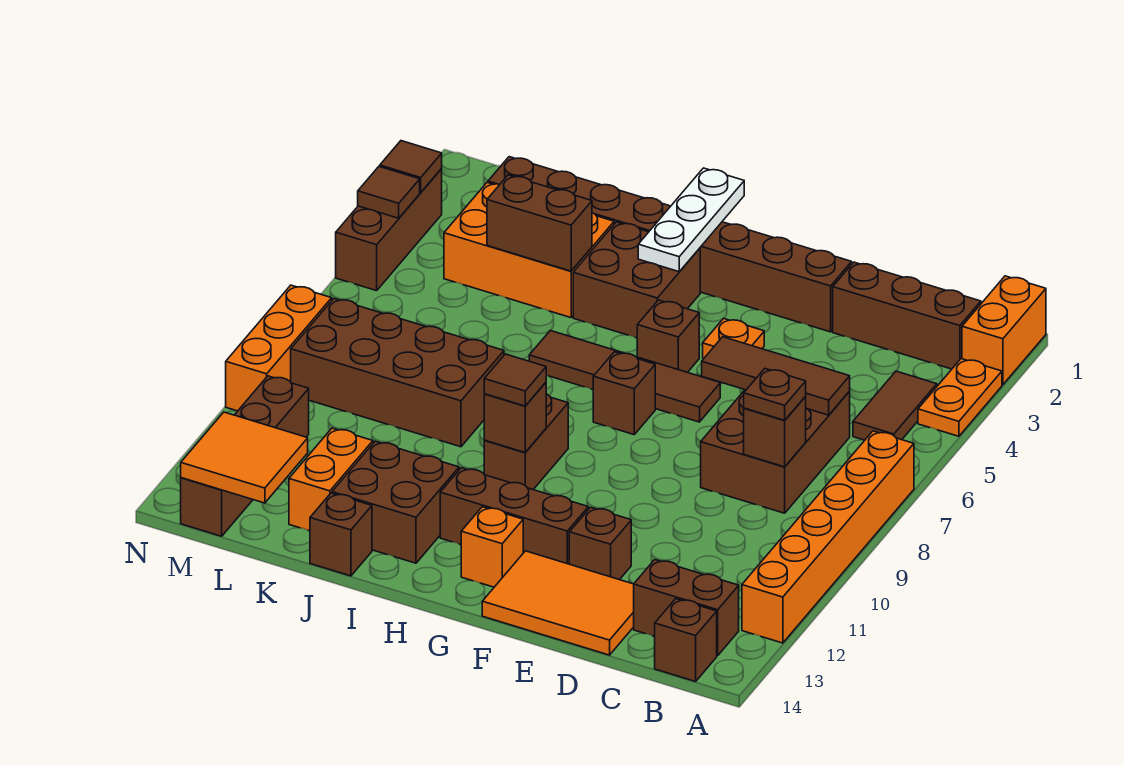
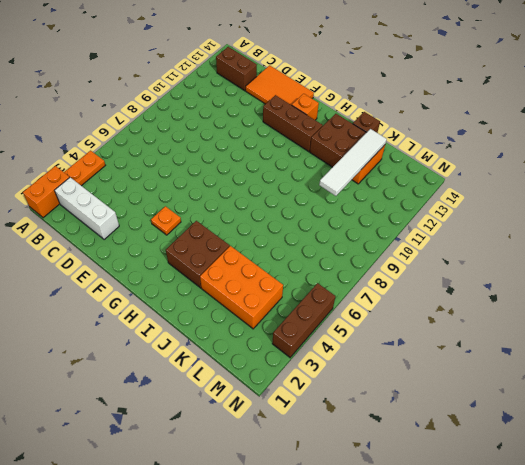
white brick B2:D2 level 1 -> brown brick B2:D2 level 1
white tile K10:K13 level 2 -> none
none -> orange brick A7:A12 level 1
none -> brown tile B4:B5 level 1
none -> brown brick B14 level 1
none -> brown brick C6:D8 level 1

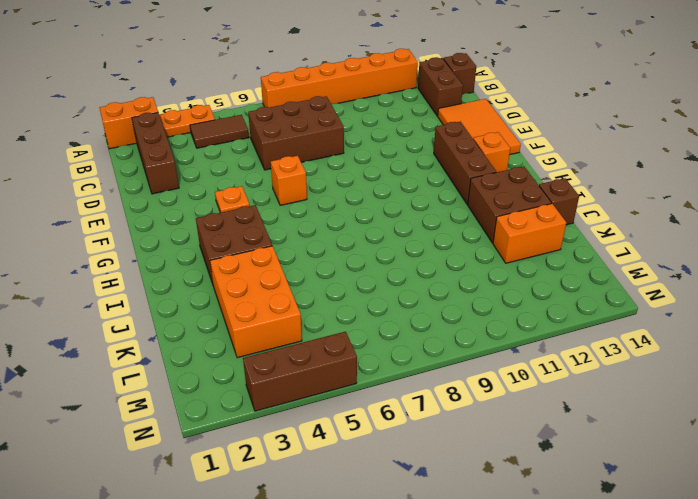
orange brick F6 level 1 -> brown tile F6:I6 level 1
none -> brown brick E2:L2 level 1
none -> brown brick E12 level 1
none -> brown brick G5 level 1
none -> brown brick G7 level 1

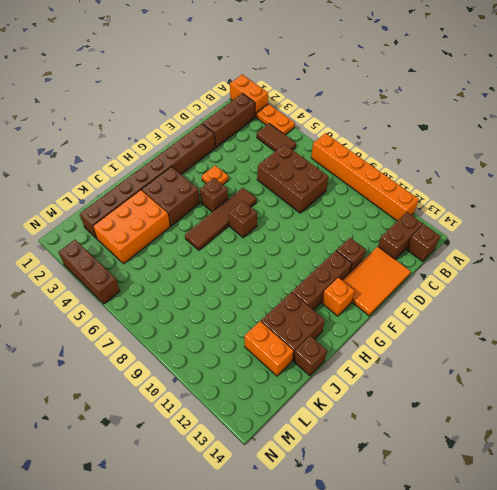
none -> brown brick H9:H10 level 1
none -> brown brick J8:M9 level 1
none -> brown brick M11:M14 level 1
none -> orange brick N8:N10 level 1

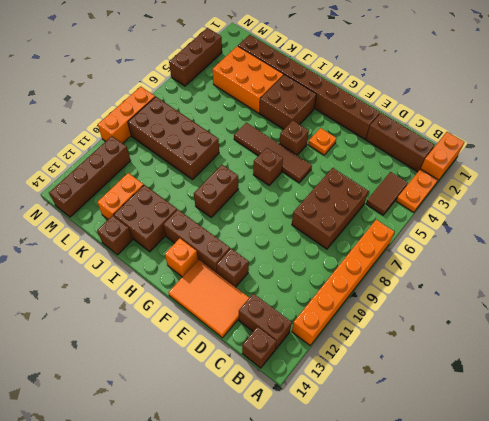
none -> brown tile C6:E6 level 2
none -> brown brick C8 level 2
none -> white plate H1:H3 level 2
none -> brown brick H10 level 2

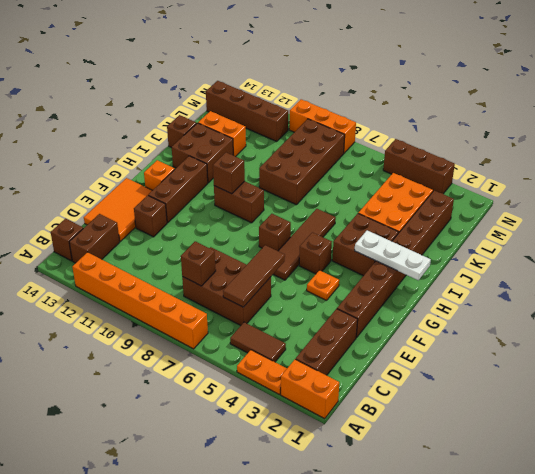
none -> brown brick J4:K4 level 2
none -> orange tile L13:M14 level 2
none -> brown tile N3 level 2
none -> brown tile N4 level 2

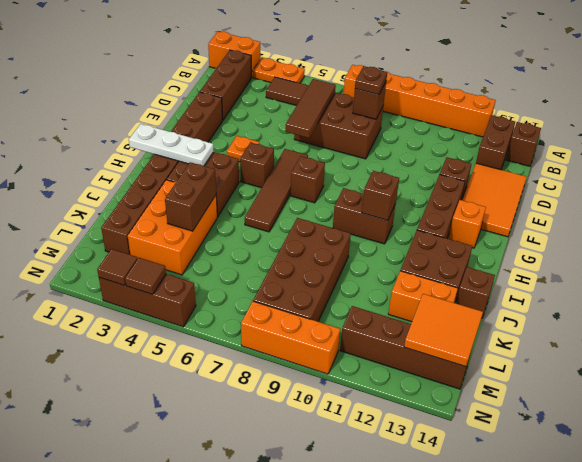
none -> brown tile H10 level 3

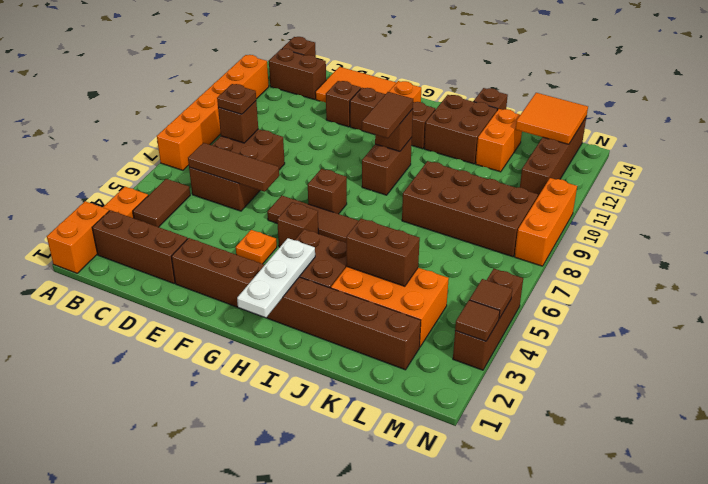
brown tile H9:H10 level 3 -> brown tile H10 level 3

